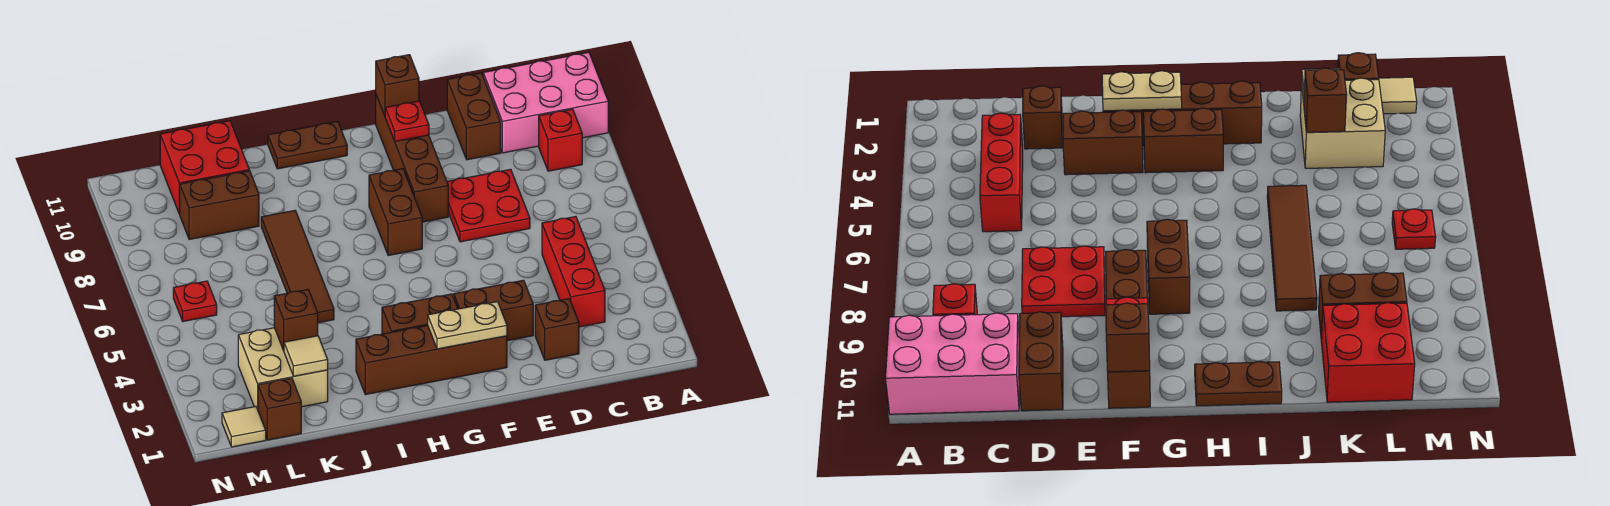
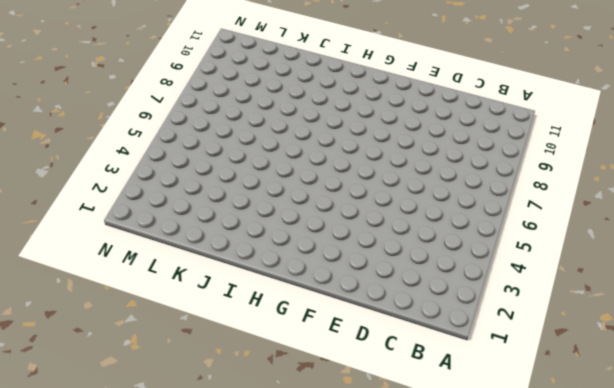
none -> pink brick A10:C11 level 1
none -> red brick B9 level 1
none -> red brick C3:C5 level 1

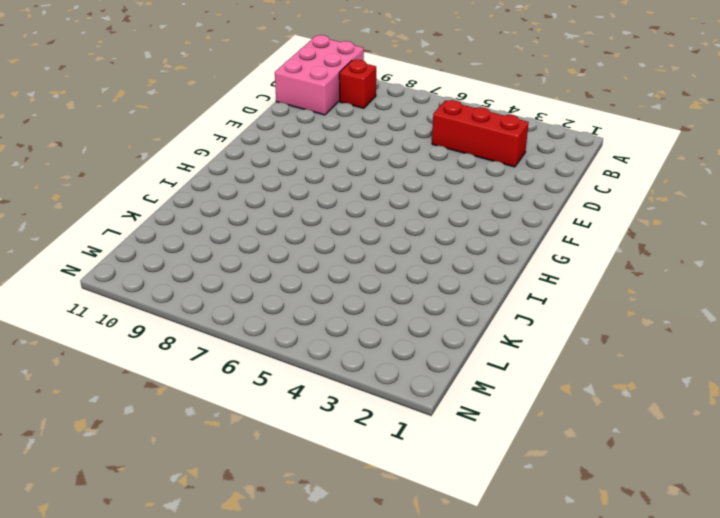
none -> brown brick D2 level 1
none -> red plate D7:E8 level 1
none -> brown brick D10:D11 level 1

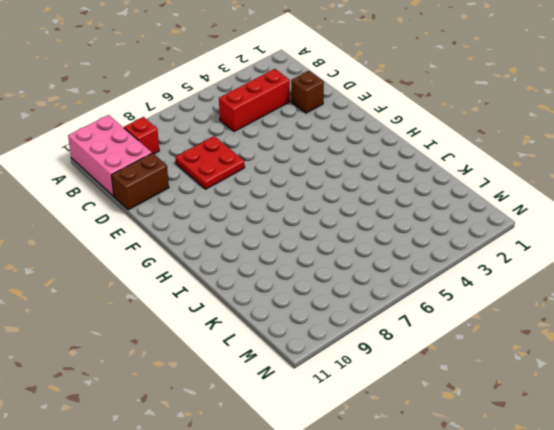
none -> brown brick E3:F3 level 1
none -> brown brick F2:I2 level 1
none -> brown brick F8:F11 level 1

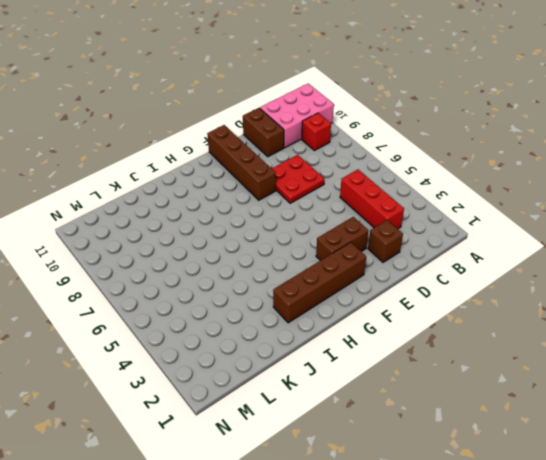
none -> brown brick G3:H3 level 1
none -> brown brick G7:G8 level 1
none -> brown plate H11:I11 level 1

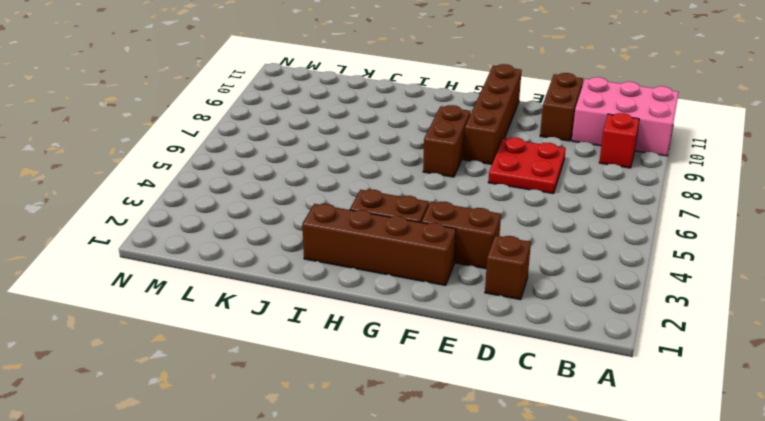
none -> red brick C3:C5 level 1
none -> brown plate H11:I11 level 1
none -> brown tile J5:J8 level 1

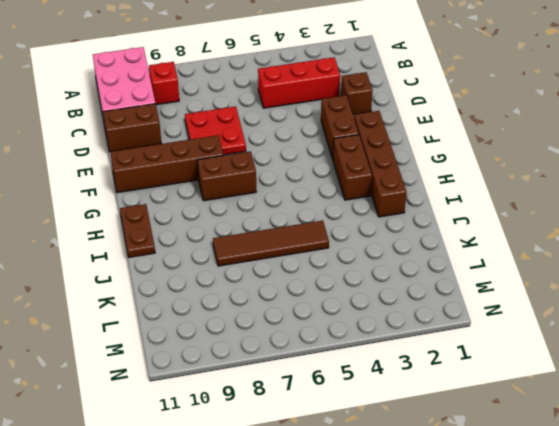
none -> tan brick K2:L3 level 1
none -> brown brick K9:L9 level 1
none -> red brick K10:L11 level 1

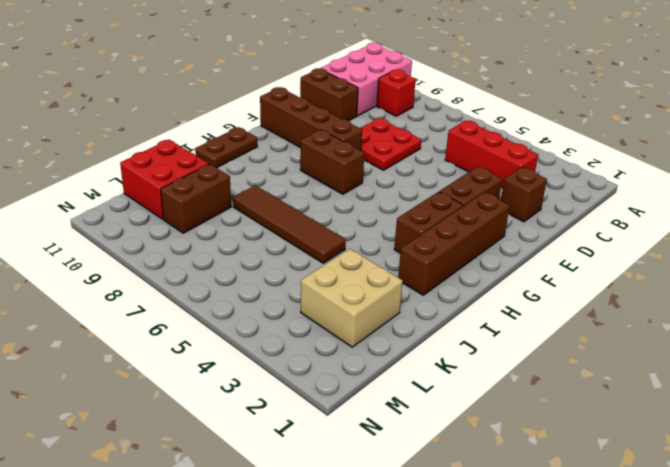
none -> brown brick L1 level 1
none -> tan tile M1 level 1
none -> red plate M6 level 1

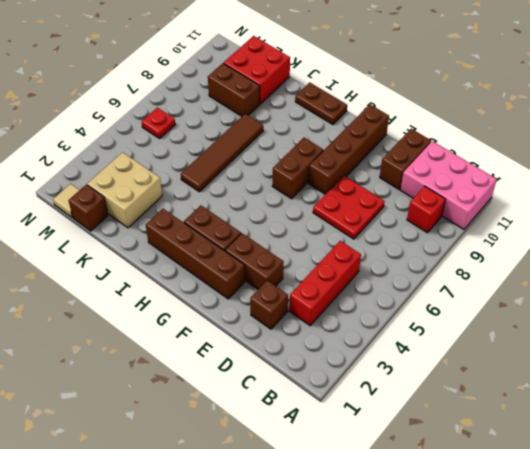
none -> tan plate F2:G2 level 2
none -> red plate F10 level 2
none -> brown brick F11 level 2

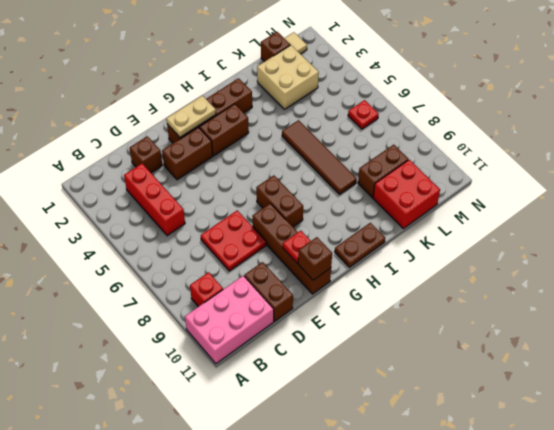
none -> tan tile K2 level 2
none -> brown brick K3 level 2

